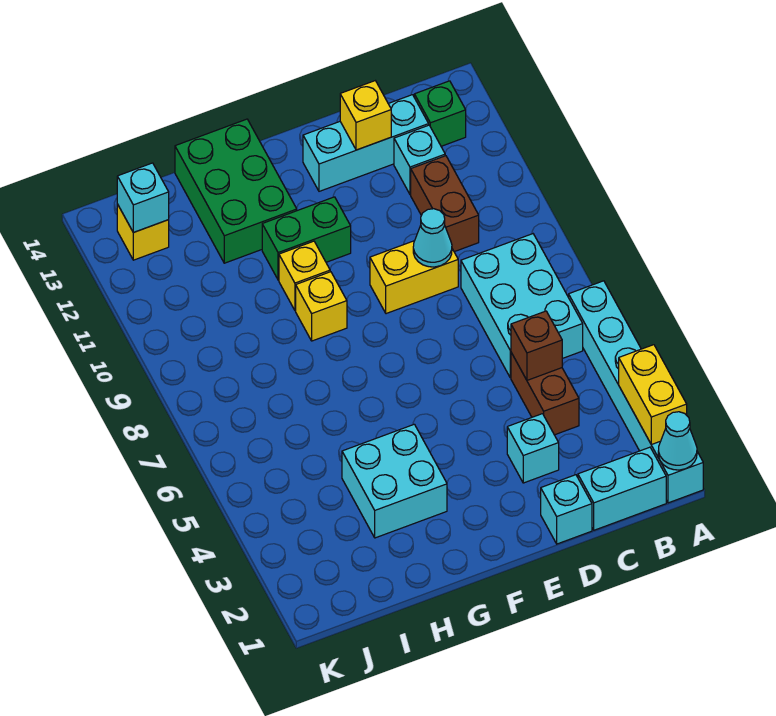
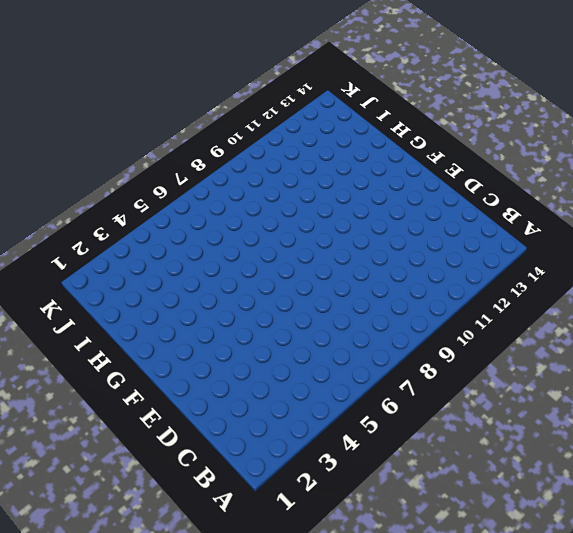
none -> cyan brick A1:A6 level 1
none -> cyan brick B1:C1 level 1
none -> cyan brick B6:C8 level 1

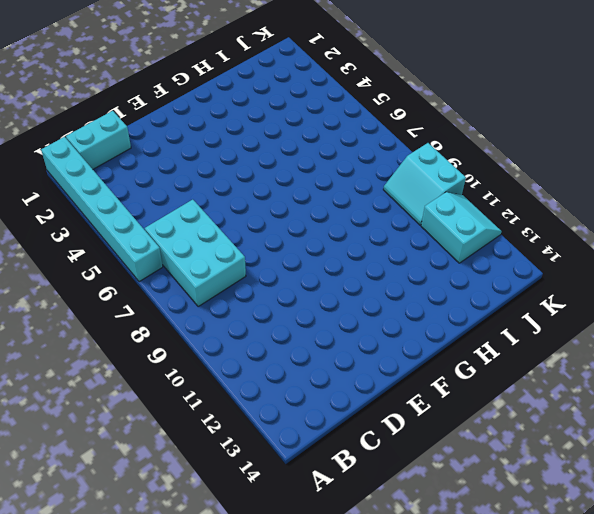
cyan slope J9:K10 level 1 top K -> none
cyan slope J11:K12 level 1 top J -> none
none -> green brick B13 level 1
none -> brown brick C4:C5 level 1
none -> brown brick C10:C11 level 1

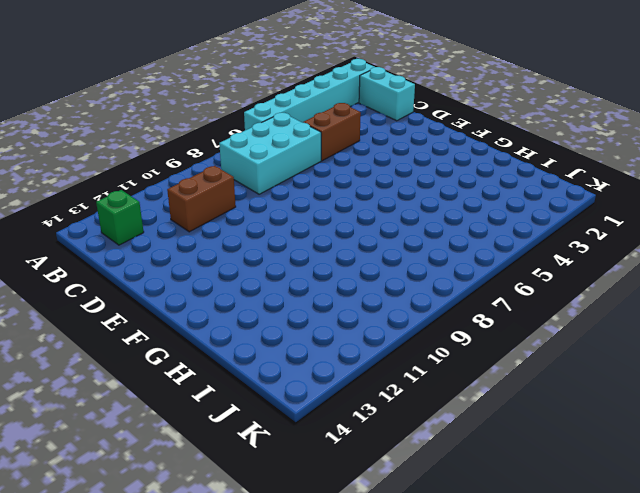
none -> cyan brick C12 level 1
none -> cyan brick C13:E13 level 1
none -> cyan brick D1 level 1

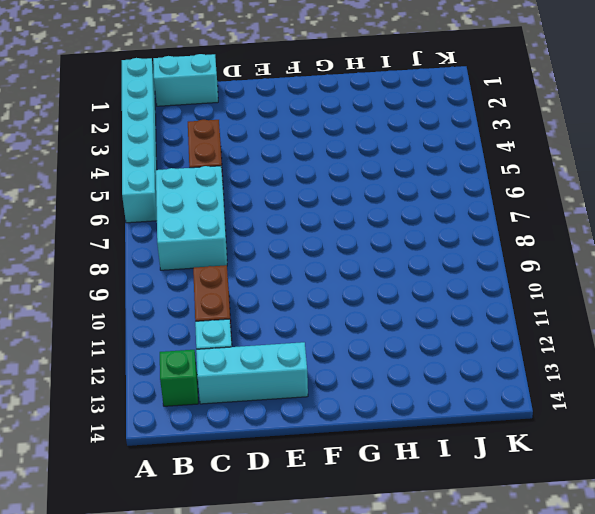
none -> cyan brick D1 level 1
none -> cyan brick D3 level 1
none -> yellow brick D9:E9 level 1

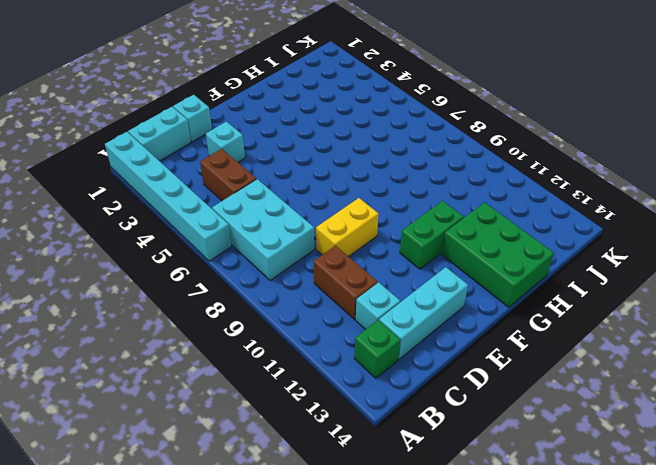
none -> cyan brick G3:H4 level 1
none -> yellow brick G9 level 1
none -> yellow brick G10 level 1

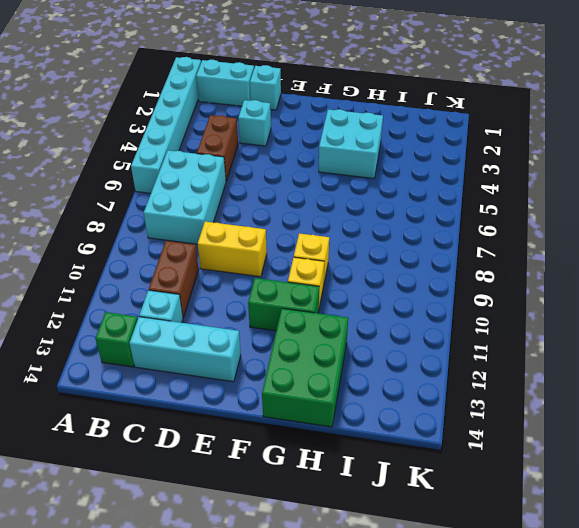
none -> yellow brick J13 level 1
none -> cyan cone A1 level 2
none -> yellow brick A2:A3 level 2

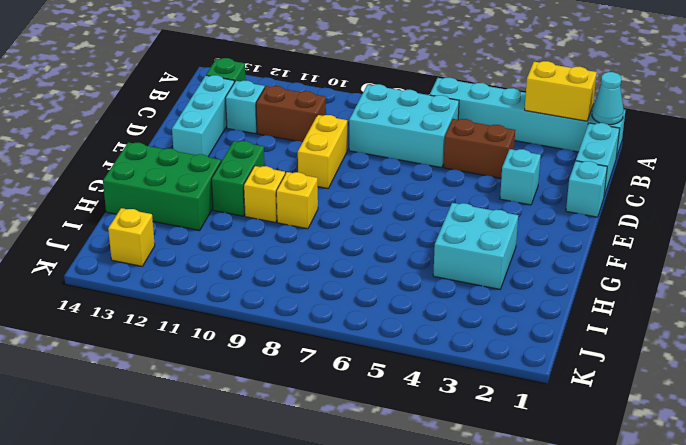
none -> brown brick C5 level 2
none -> cyan cone D9 level 2
none -> yellow brick D13 level 2

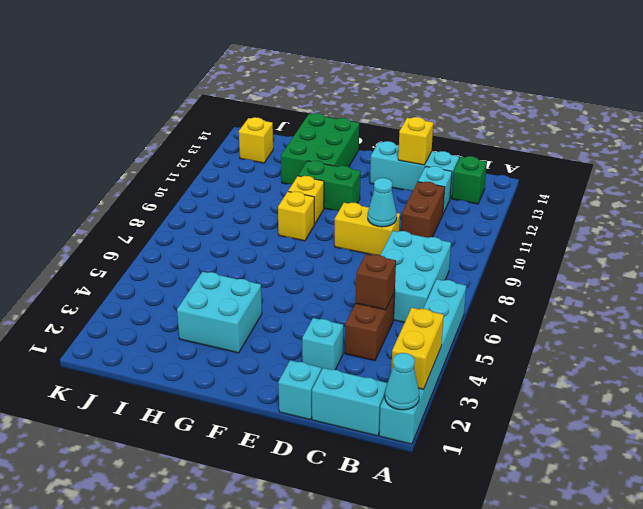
none -> cyan brick J13 level 2

